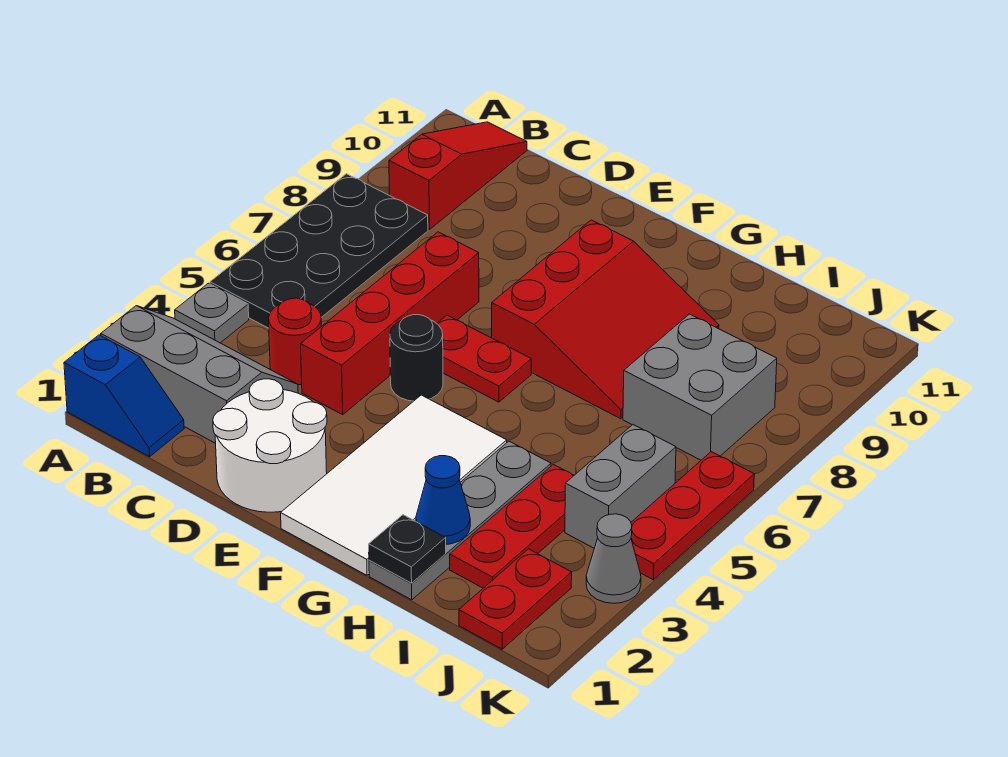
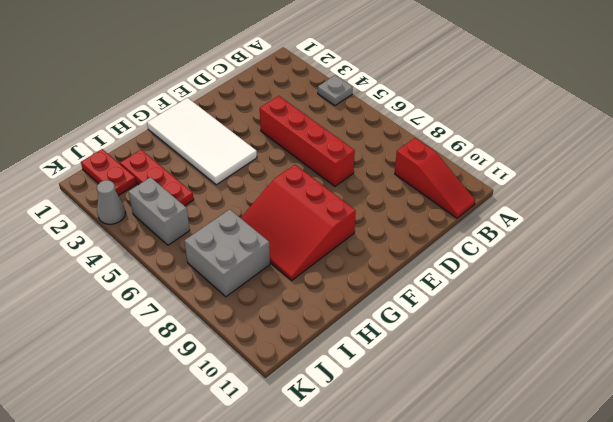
none -> blue slope A1:B1 level 1 top A
none -> grey slope A2:C3 level 1 top 2
none -> black plate A5:B8 level 1

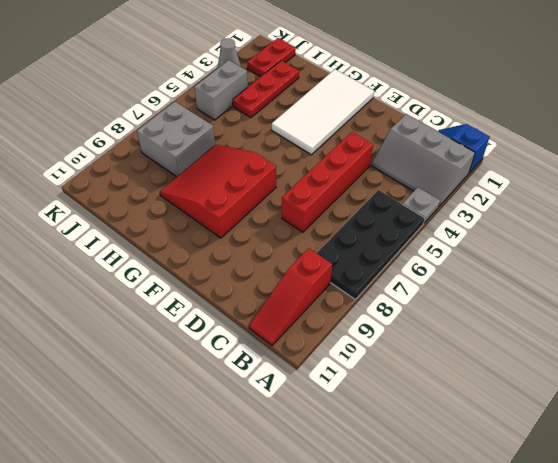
none -> red round brick C4 level 1
none -> white round brick D1:E2 level 1
none -> black round brick E5 level 1

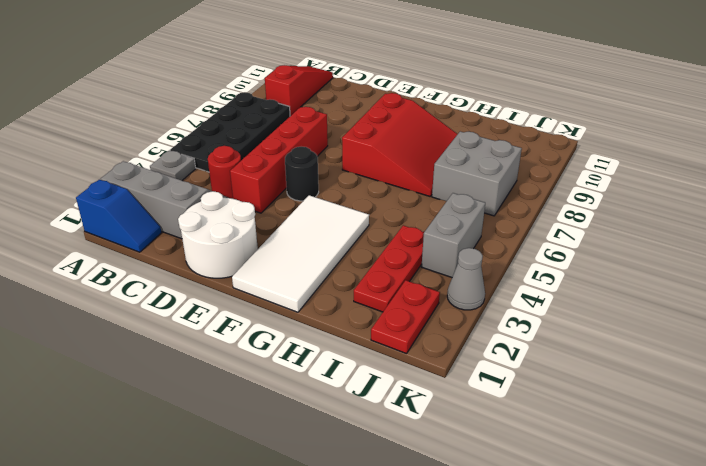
none -> red plate E6:F6 level 1
none -> grey plate H1:H4 level 1
none -> red plate K4:K6 level 1

